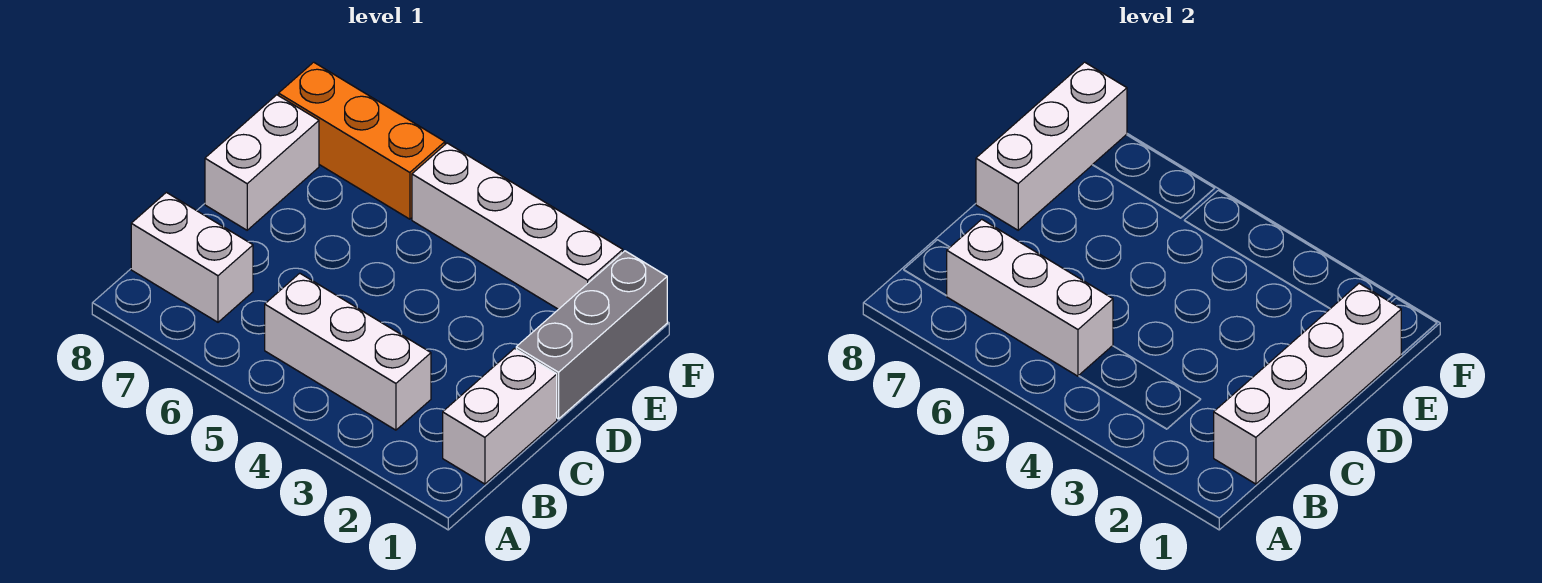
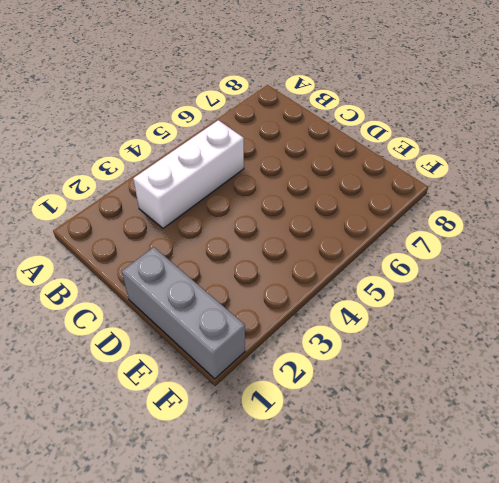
none -> white brick B1:C1 level 1
none -> white brick B7:B8 level 1

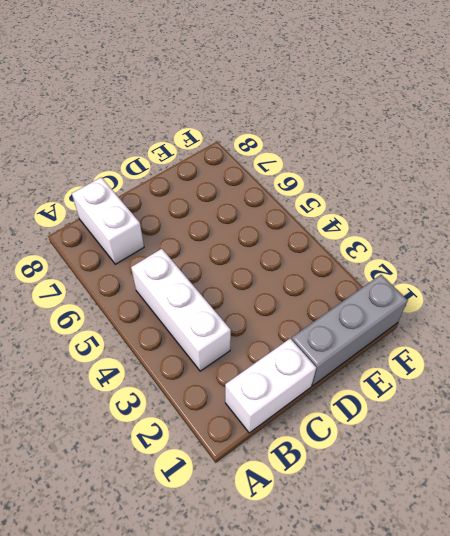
none -> white brick D8:E8 level 1
none -> white brick F2:F5 level 1

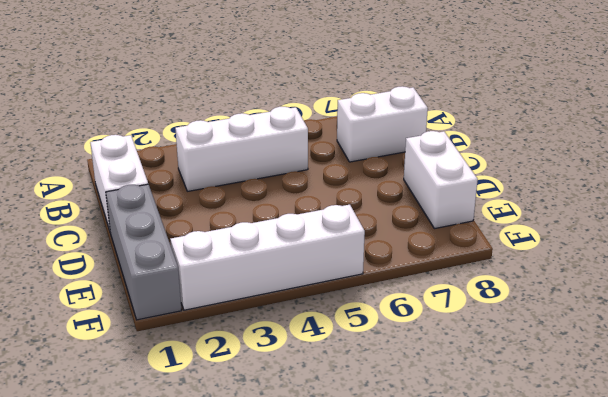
none -> orange brick F6:F8 level 1
none -> white brick B1:E1 level 2

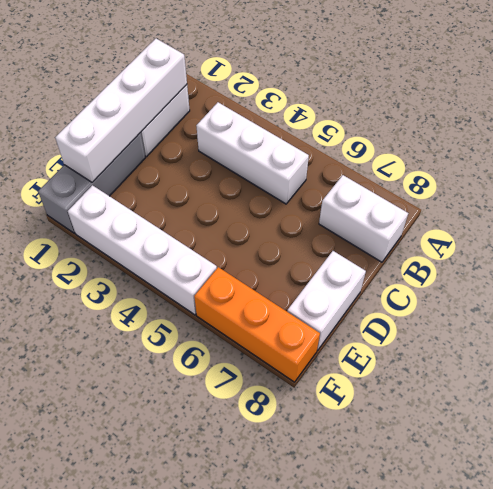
none -> white brick B5:B7 level 2
none -> white brick D8:F8 level 2

